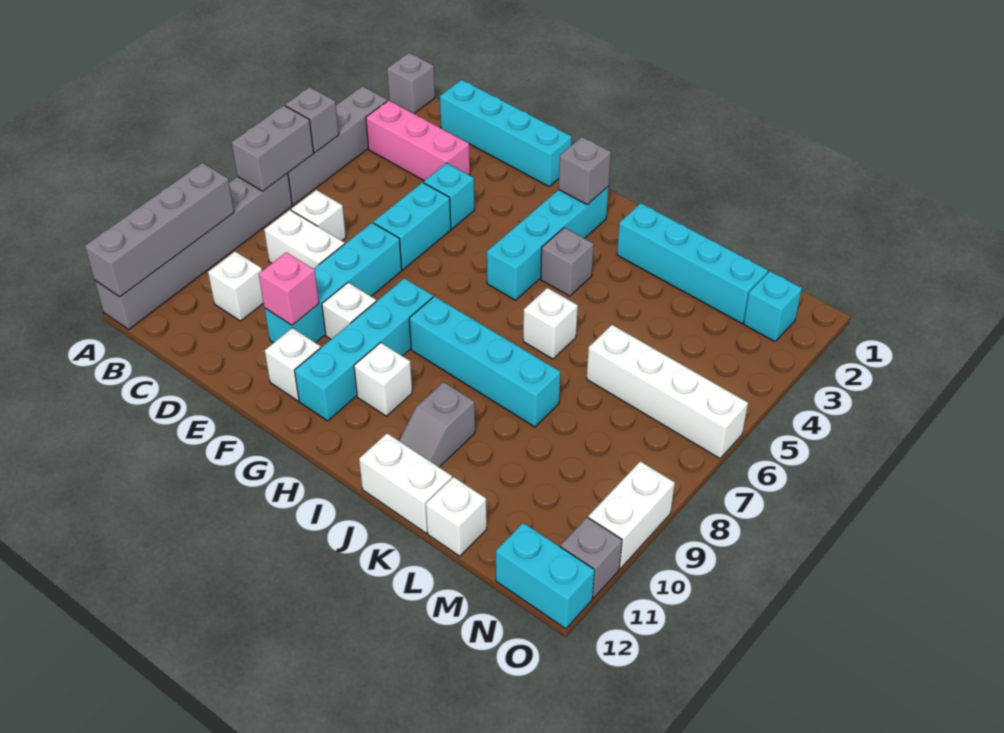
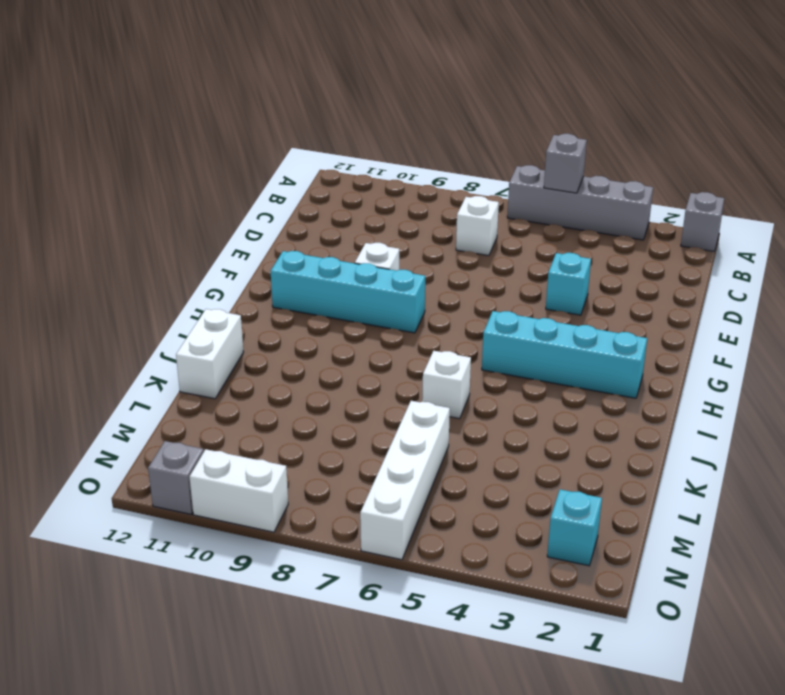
none -> grey brick A7:A12 level 1
none -> pink brick B3:D3 level 1
none -> cyan brick C1:F1 level 1
none -> white brick C8:D8 level 1

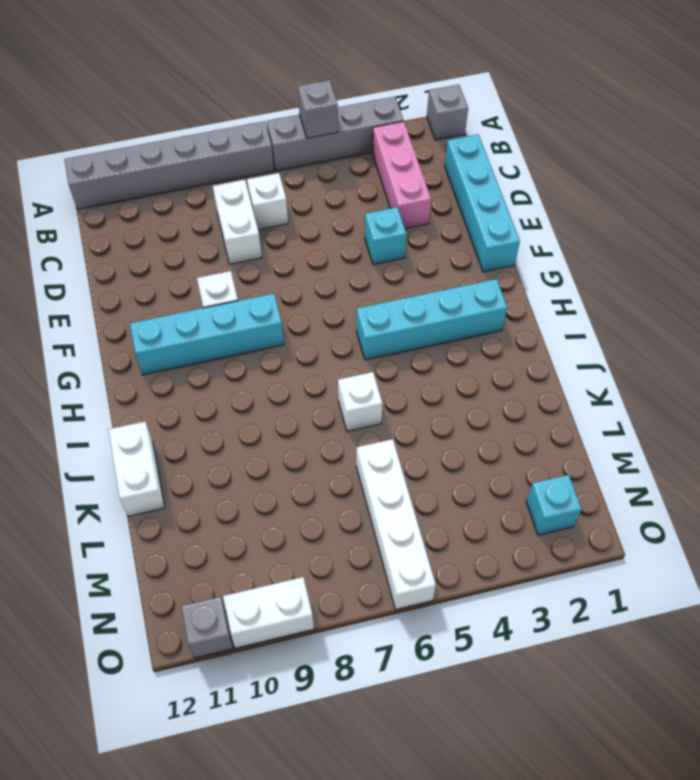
none -> white brick C10 level 1
none -> cyan brick E5:E6 level 1
none -> cyan brick E7:E10 level 1
none -> white brick F11 level 1

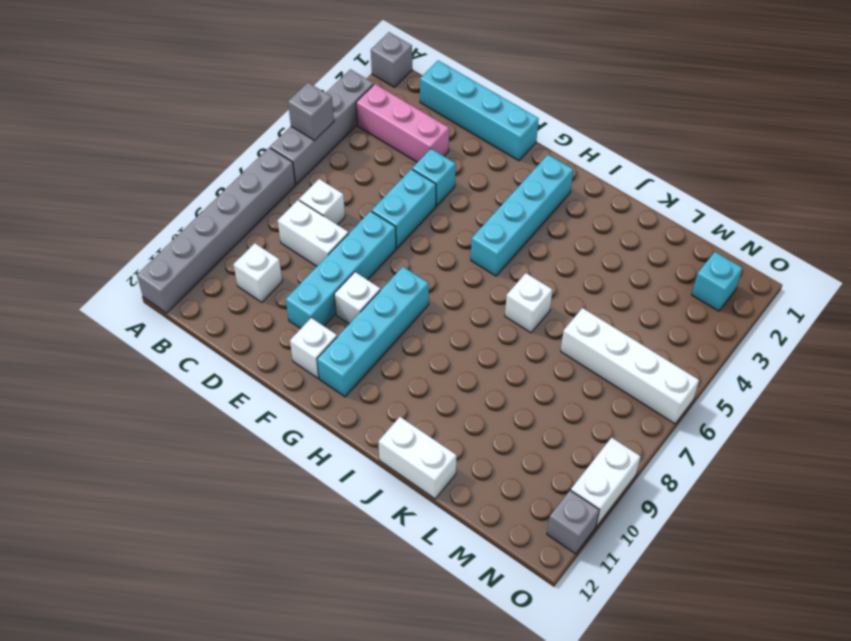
none -> cyan brick H8:K8 level 1
none -> white brick H10 level 1
none -> grey brick I4 level 1
none -> cyan brick J2:M2 level 1

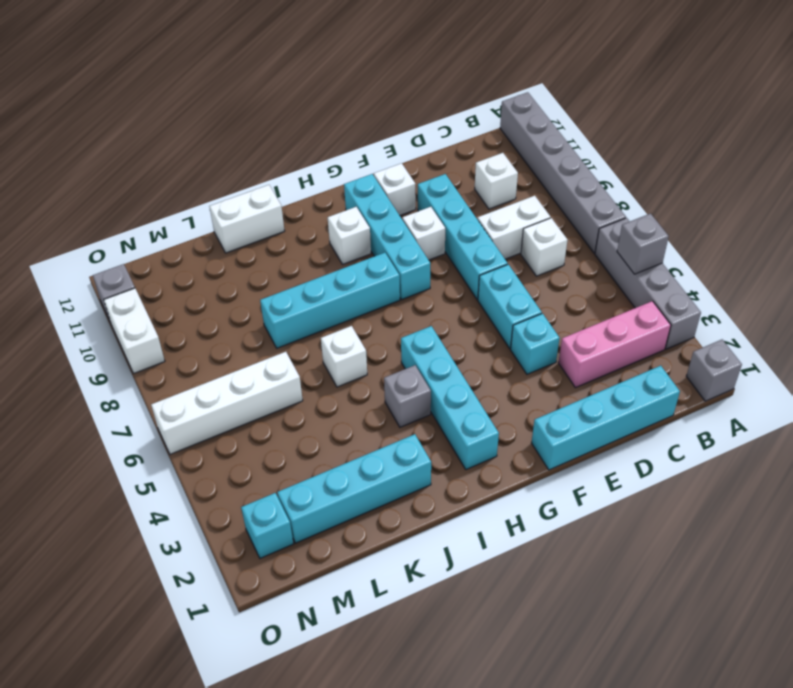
none -> grey slope J10:J11 level 1 top 10
none -> white brick L12 level 1
none -> cyan brick N12:O12 level 1
none -> grey brick A6:A7 level 2

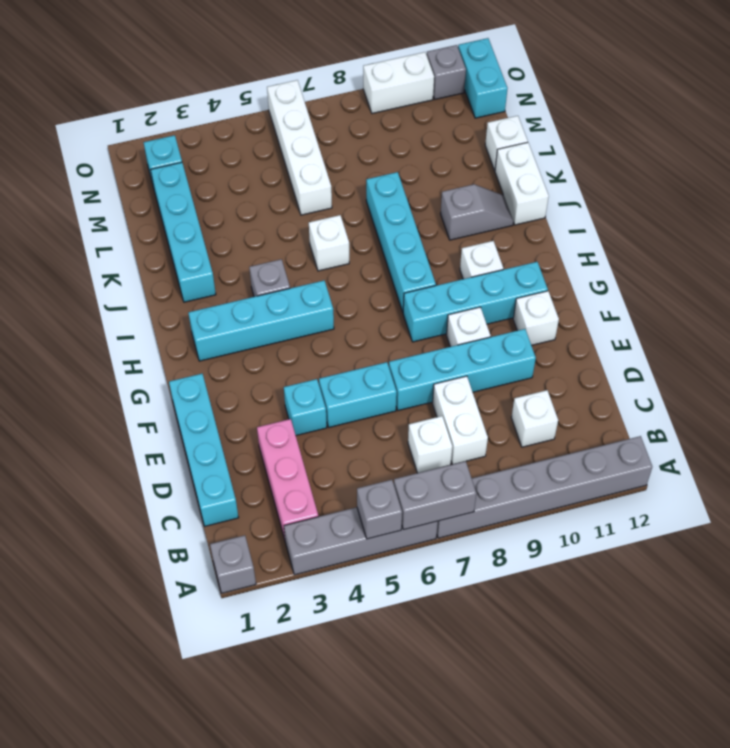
none -> grey brick A9:A12 level 2
none -> pink brick E10 level 2
none -> grey brick H2 level 2

